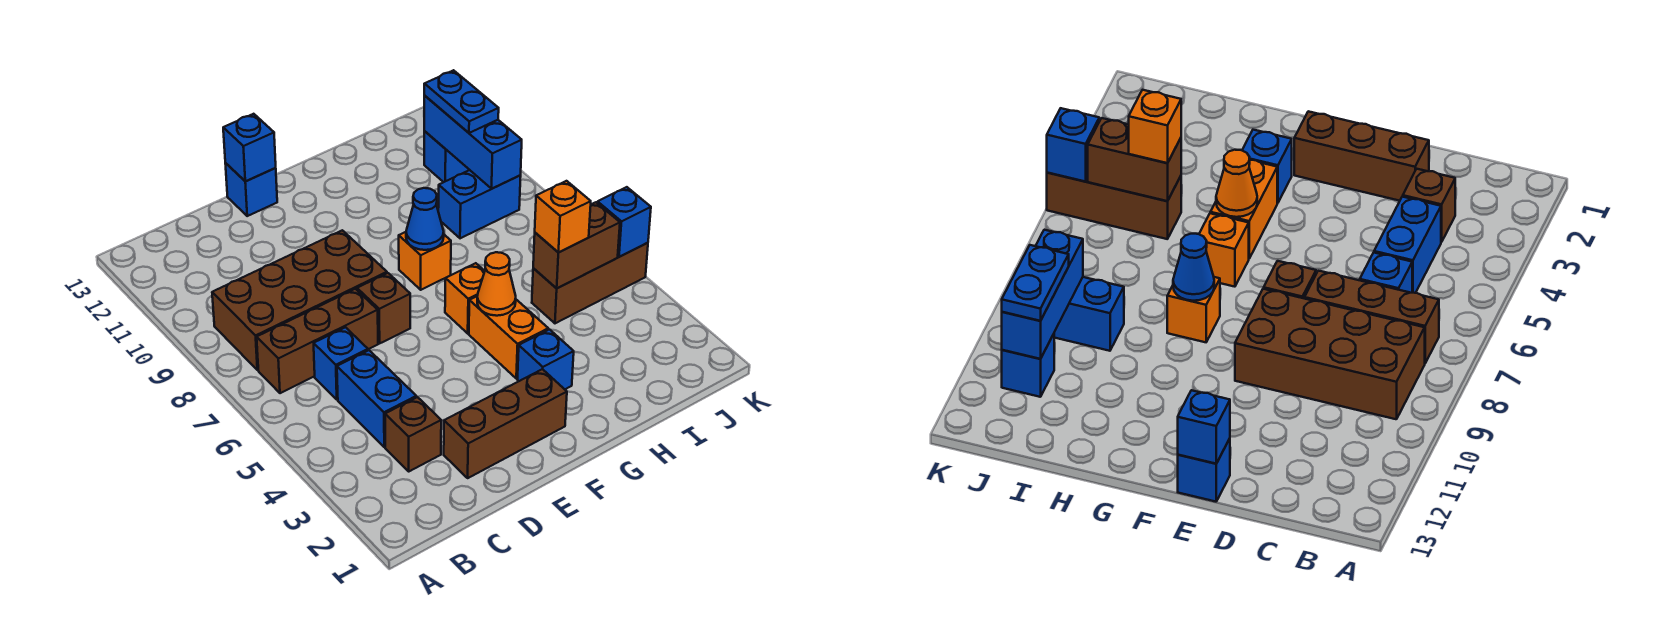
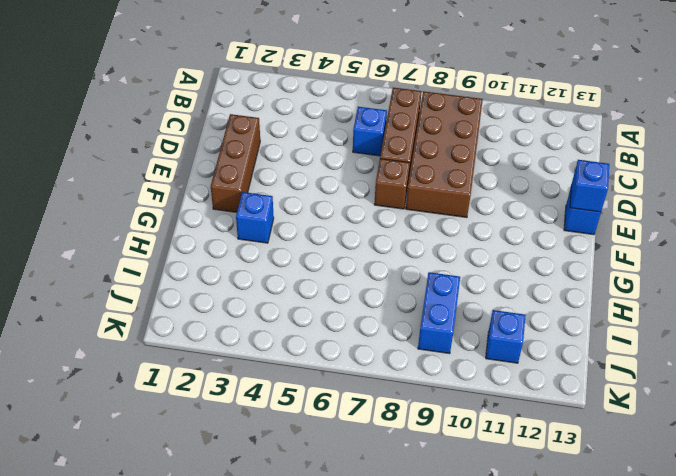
none -> brown brick C3 level 1
none -> blue brick C4:C5 level 1
none -> orange brick G4:G5 level 1

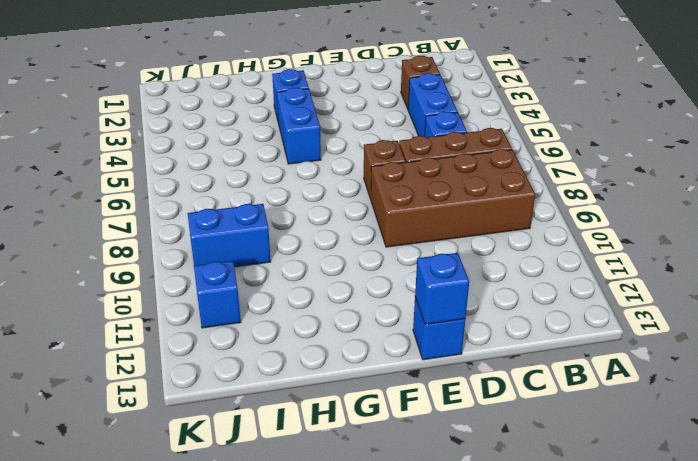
blue brick G4:G5 level 1 -> orange brick G4:G5 level 1
none -> brown brick D2:F2 level 1
none -> orange brick G6 level 1
none -> orange brick G8 level 1

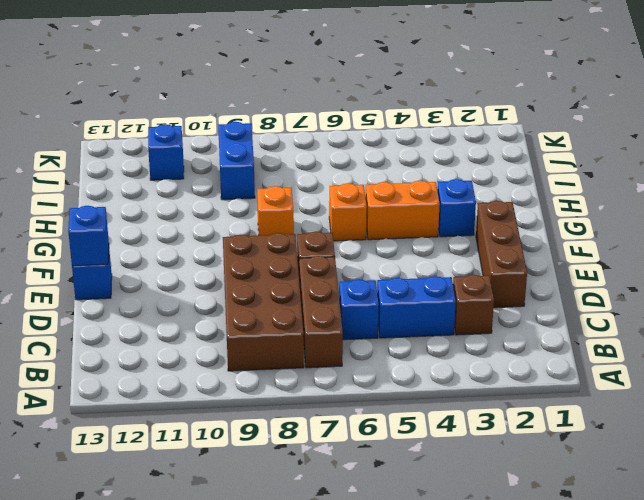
none -> brown brick I5:K5 level 1
none -> orange cone G5 level 2
none -> blue cone G8 level 2

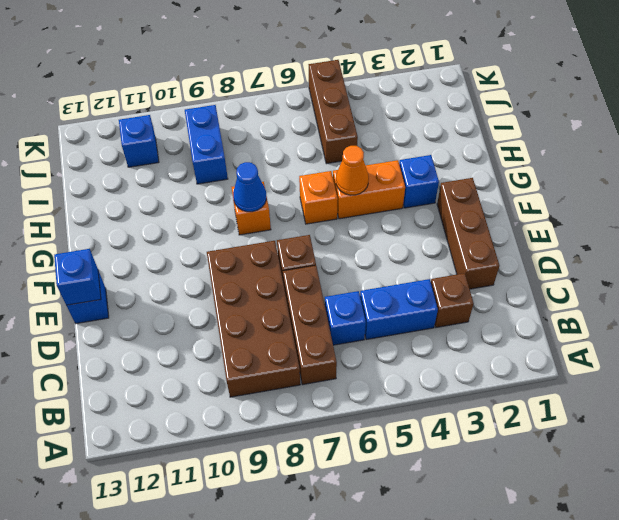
none -> brown brick I5:J5 level 2
none -> blue brick J9:J11 level 2
none -> blue brick K5 level 2

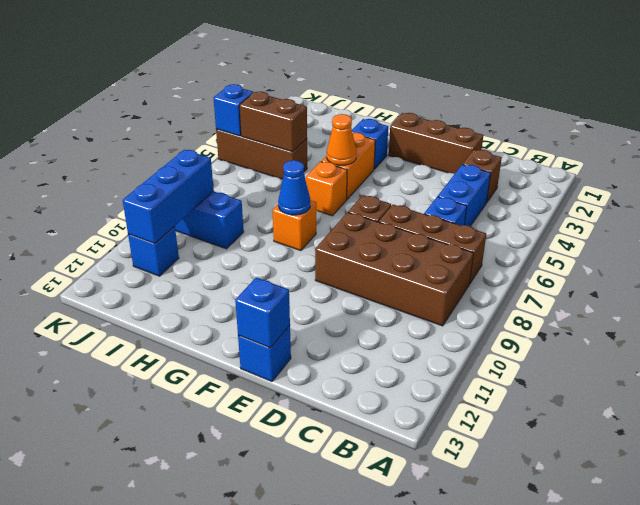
none -> orange brick I5 level 3
none -> blue plate J10:J11 level 3

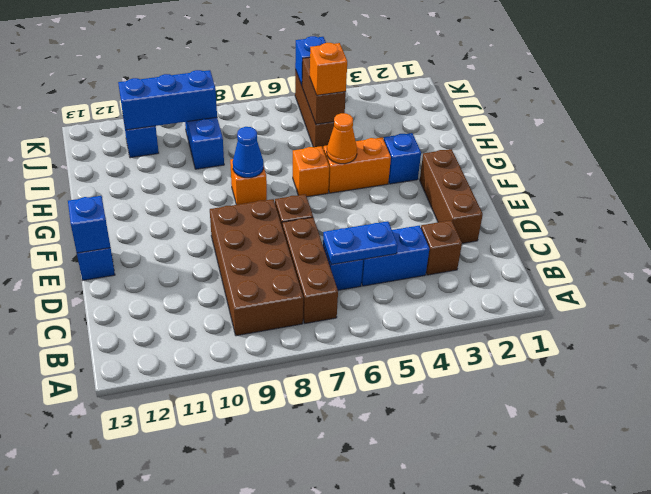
blue plate C5:C6 level 2 -> blue plate J10:J11 level 3

